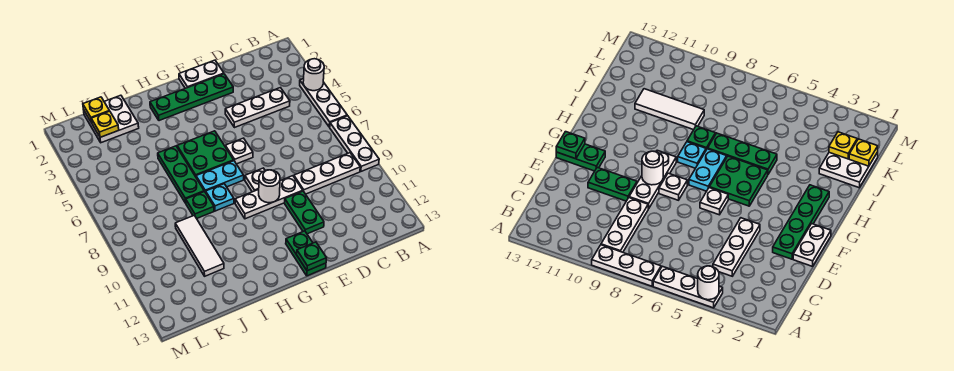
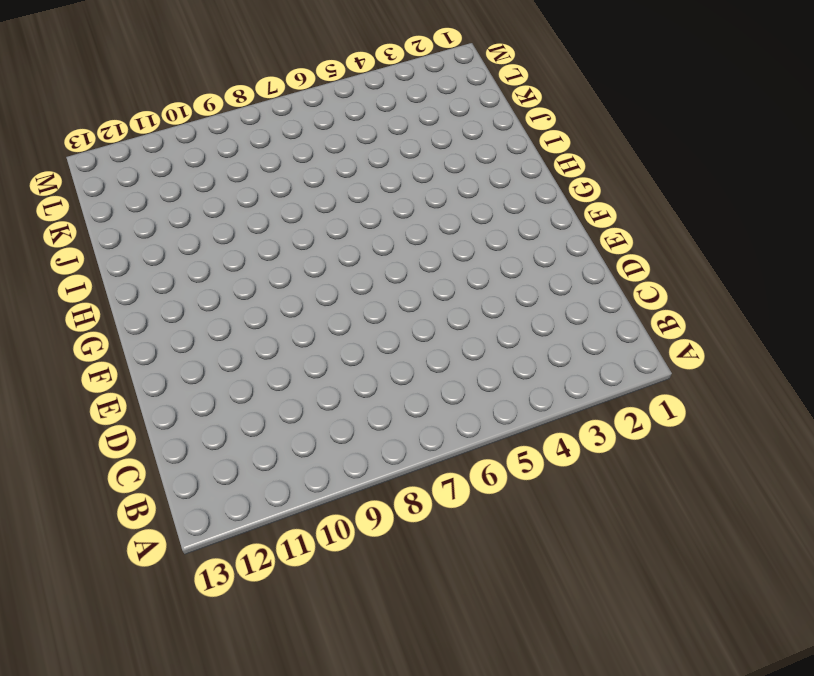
none -> white plate A4:A6 level 1
none -> white plate A7:A9 level 1
none -> white plate B9:D9 level 1

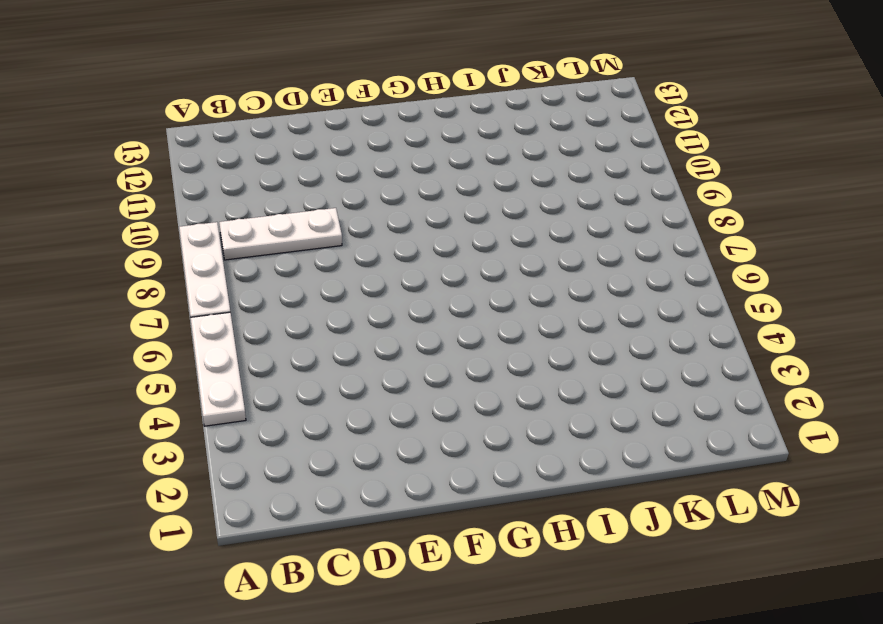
none -> white plate C4:E4 level 1
none -> white plate E1:F1 level 1
none -> green plate E2:H2 level 1

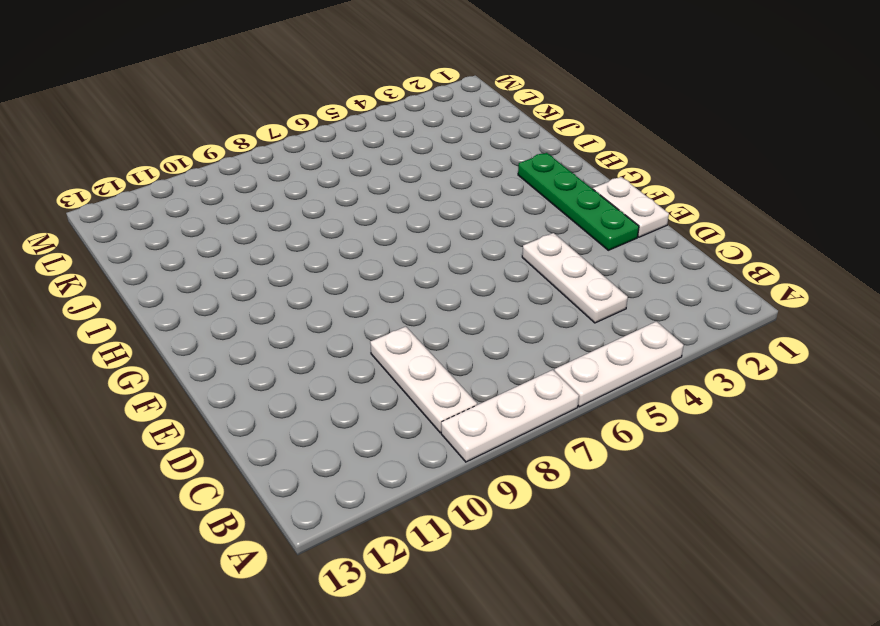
none -> white plate E9:G9 level 1
none -> green plate E10:E11 level 1
none -> white plate F6 level 1

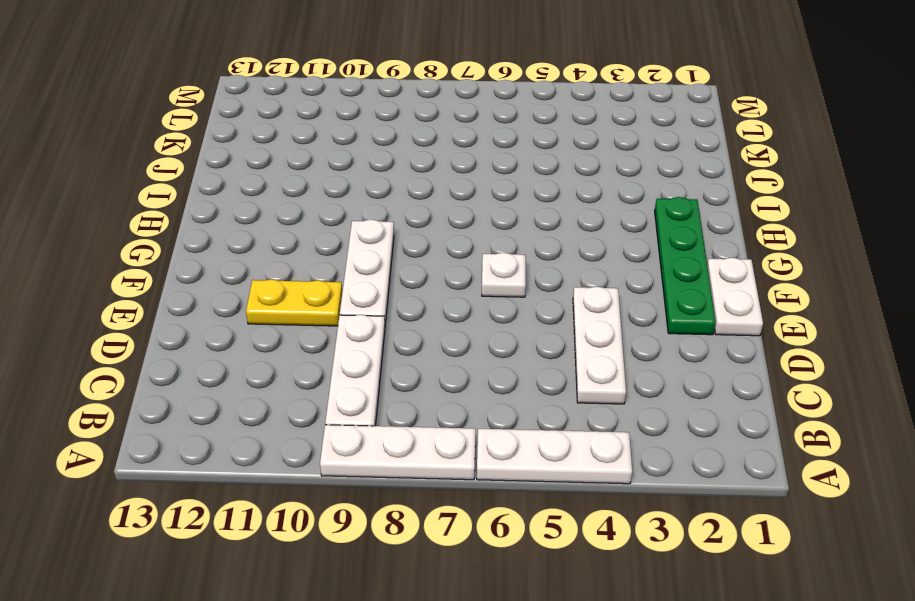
yellow plate E10:E11 level 1 -> green plate E10:E11 level 1
none -> white plate F8 level 1
none -> green plate F12:F13 level 1
none -> green plate G5:H6 level 1

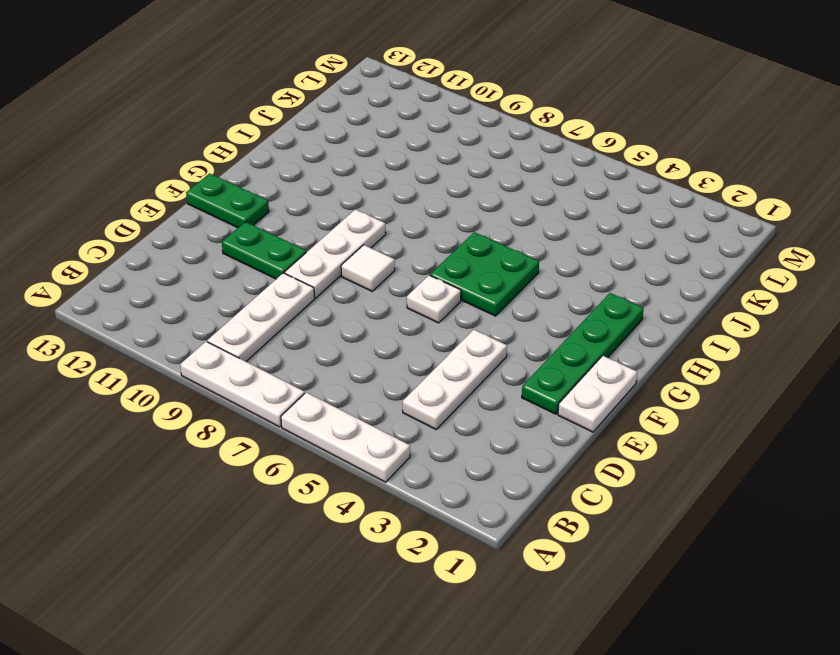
white tile F8 level 1 -> white plate F8 level 1
none -> cyan plate G7:H7 level 1
none -> cyan plate H8 level 1
none -> green plate I5:I7 level 1

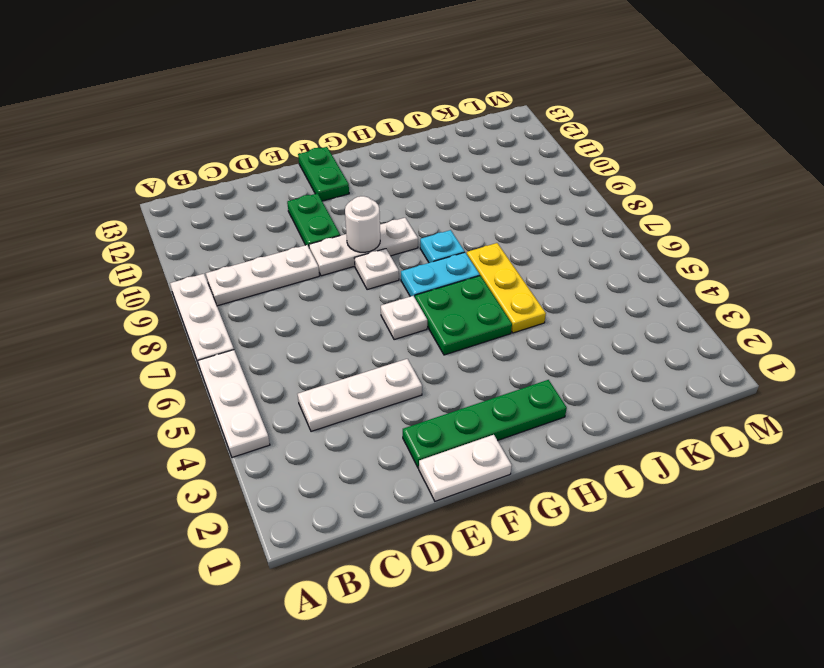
yellow plate I5:I7 level 1 -> green plate I5:I7 level 1
none -> green plate I8 level 1
none -> white plate J1:K2 level 1
none -> white tile J9:J11 level 1

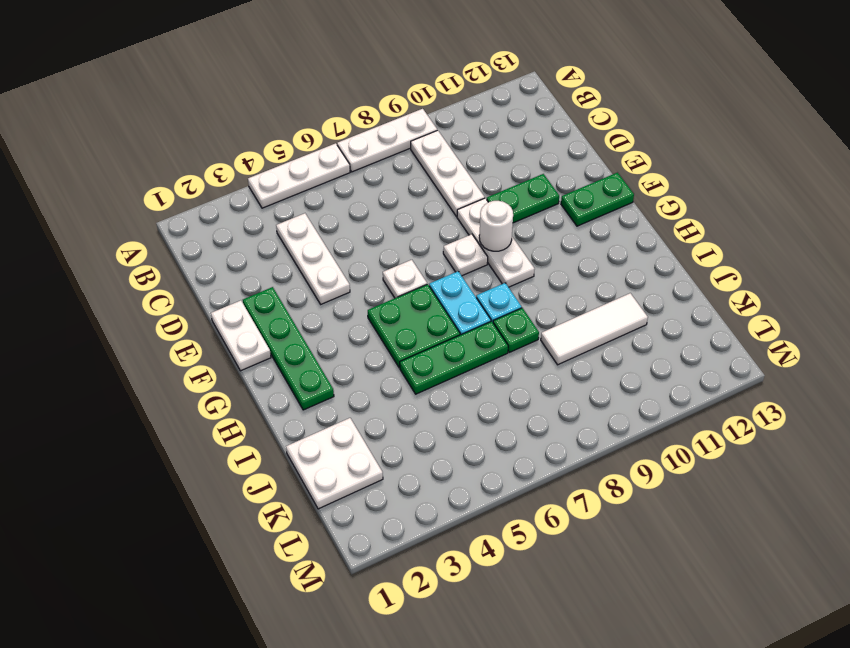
none -> white round brick A4 level 2
none -> green plate F13 level 2
none -> yellow plate K1 level 2

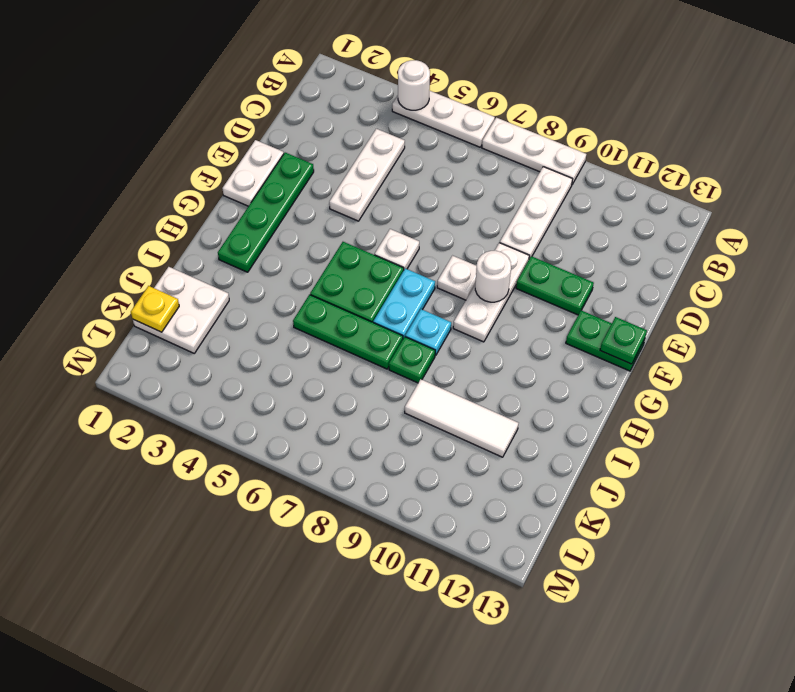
none -> yellow plate K2 level 2

